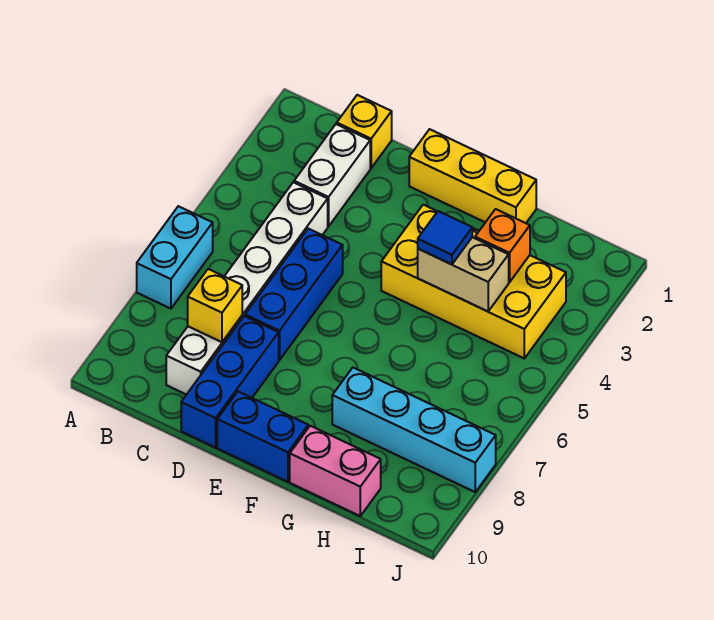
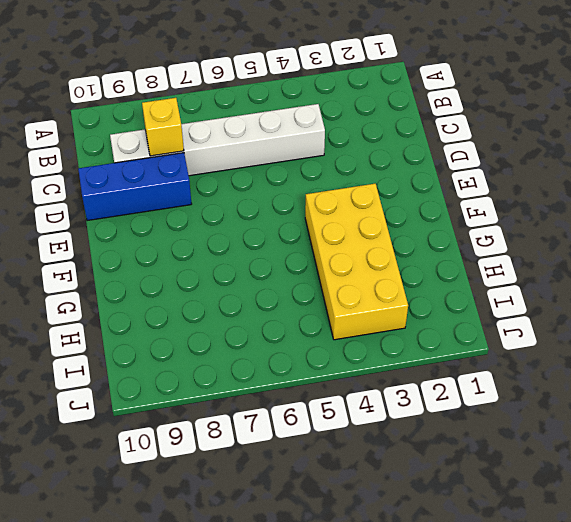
none -> cyan brick A6:A7 level 1
none -> yellow brick C1 level 1
none -> white brick C2:C3 level 1

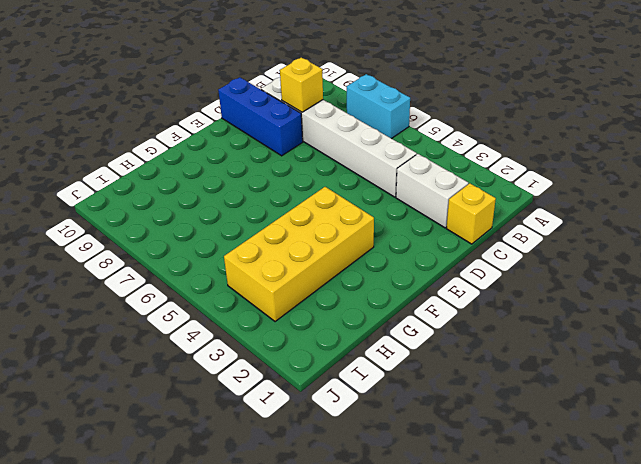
none -> blue brick D5:D7 level 1
none -> yellow brick E1:G1 level 1
none -> blue brick E10:F10 level 1

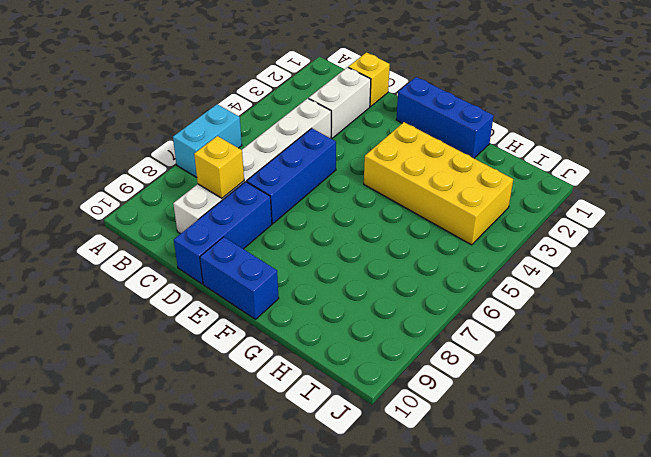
blue brick E1:G1 level 1 -> yellow brick E1:G1 level 1
none -> cyan brick G8:J8 level 1
none -> pink brick G10:H10 level 1
none -> tan brick G4:H4 level 2

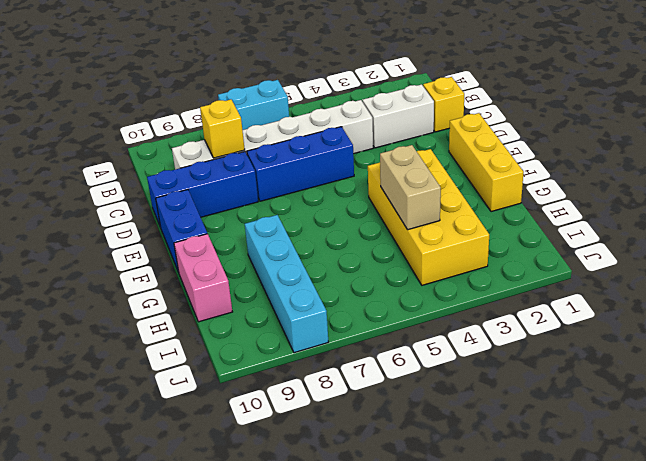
none -> orange brick H3 level 2
none -> blue tile G4 level 3

